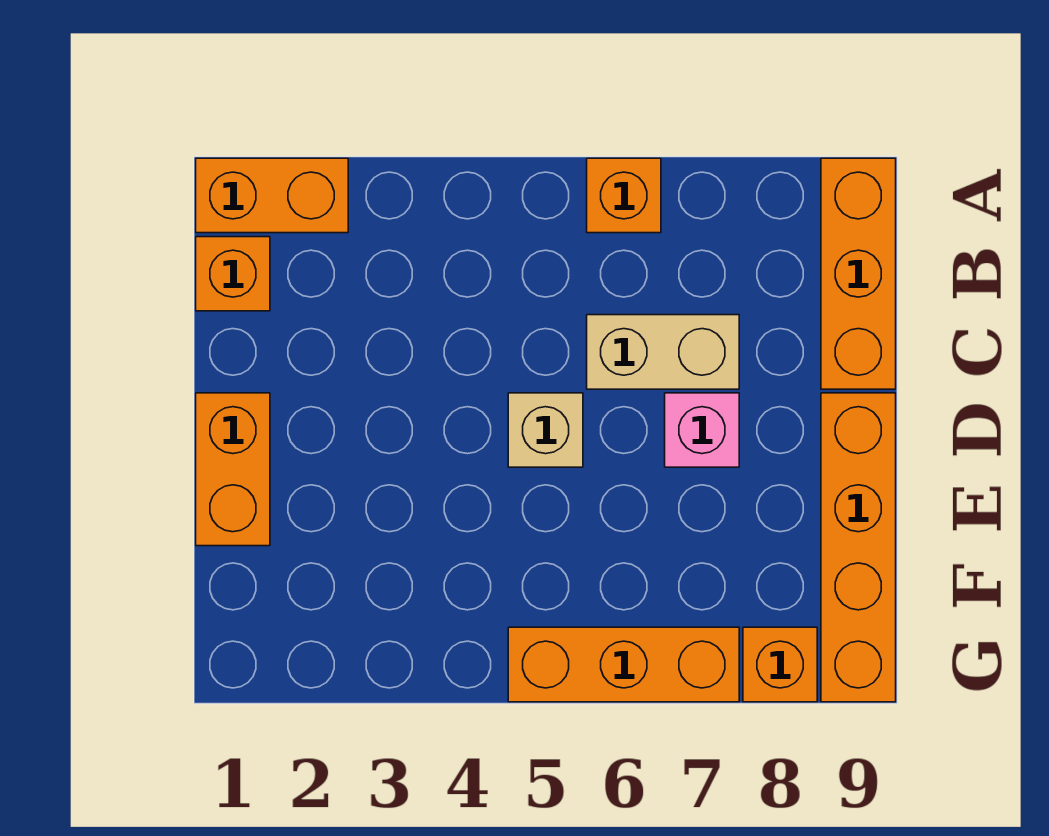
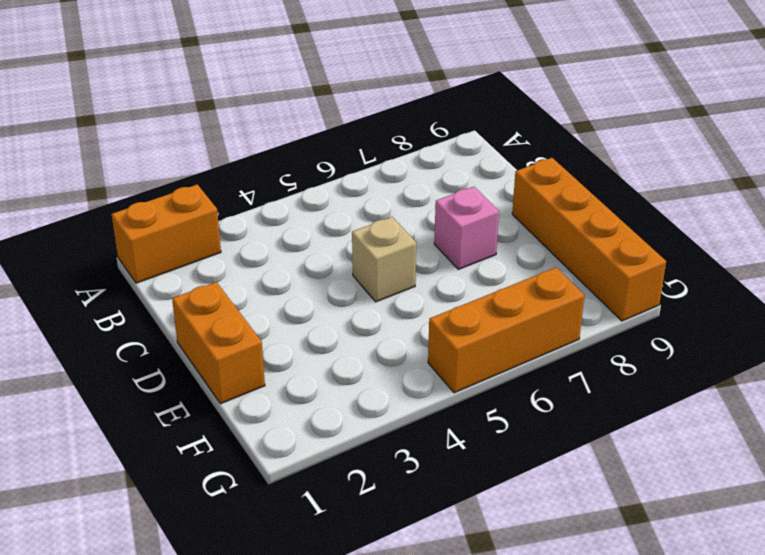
none -> orange brick A6 level 1
none -> orange brick A9:C9 level 1

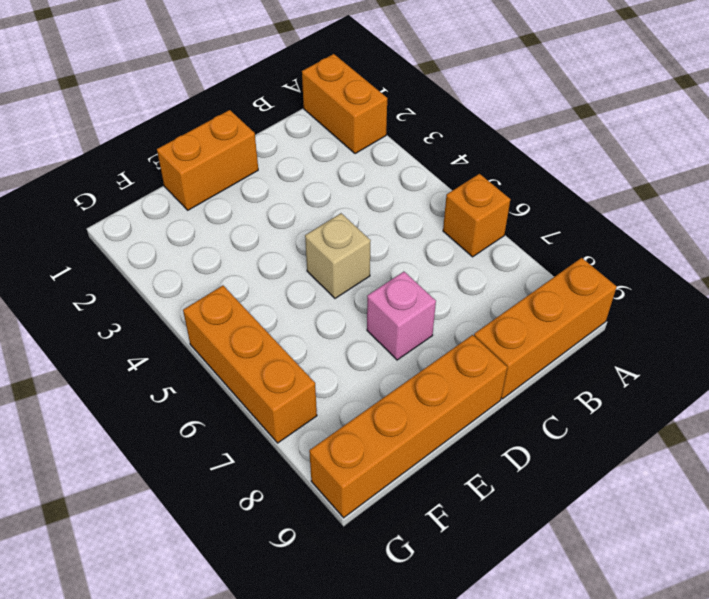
none -> orange brick B1 level 1
none -> tan brick C6:C7 level 1

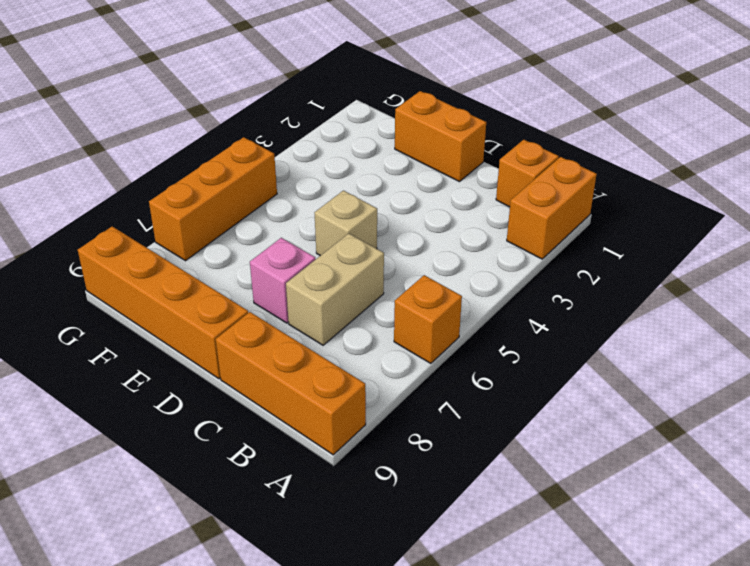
none -> orange brick G8 level 1

